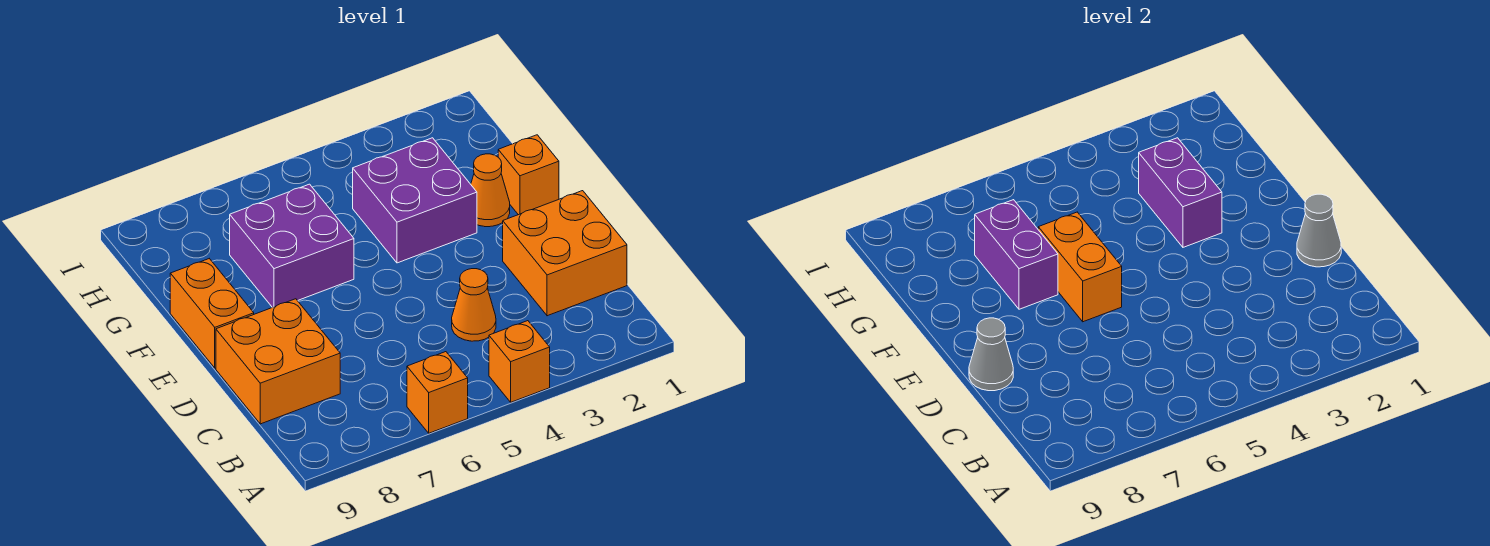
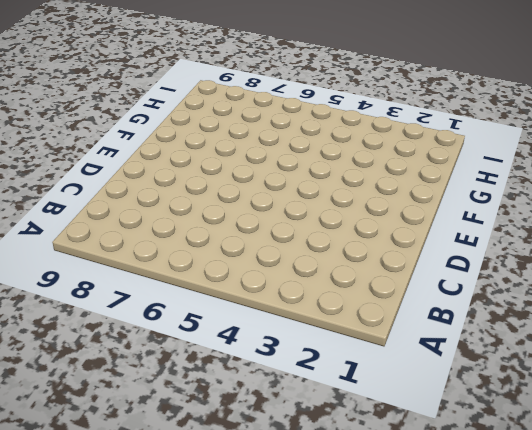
none -> orange brick A4 level 1
none -> orange brick A6 level 1
none -> orange brick C1:D2 level 1

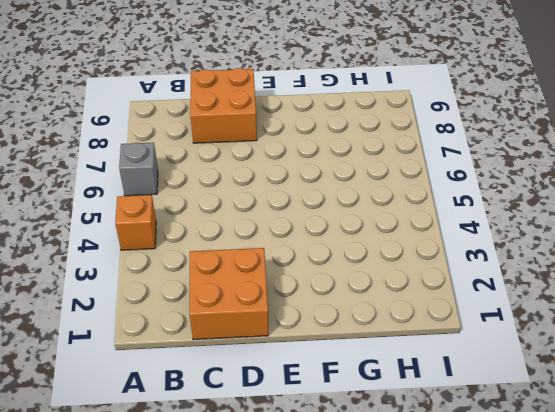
grey brick A6 level 1 -> orange brick A6 level 1
none -> orange cone C4 level 1
none -> orange brick E9:F9 level 1
none -> orange brick F1 level 1

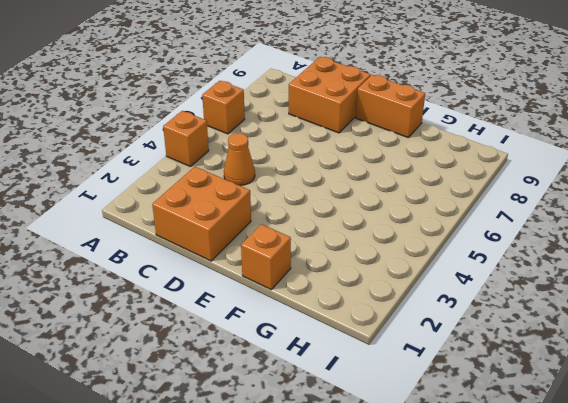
none -> orange cone F2 level 1
none -> purple brick F3:G4 level 1
none -> purple brick F6:G7 level 1

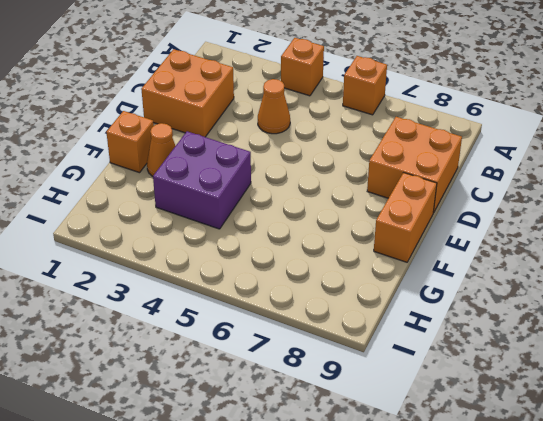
none -> purple brick F6:G7 level 1
none -> grey cone D1 level 2
none -> grey cone D9 level 2

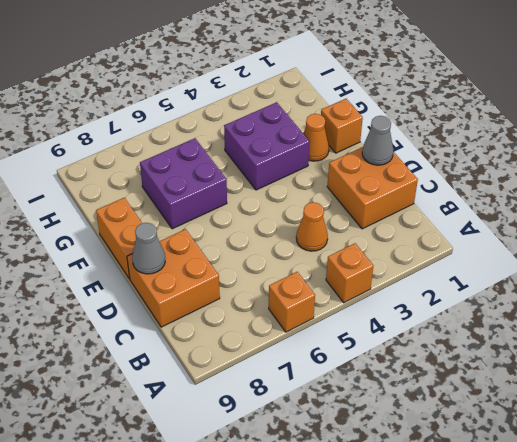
none -> orange brick E6:F6 level 2
none -> purple brick F3:G3 level 2
none -> purple brick F7:G7 level 2

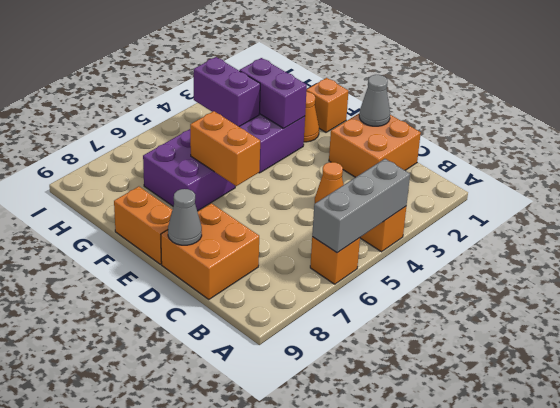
grey brick A4:A6 level 2 -> none
purple brick G4:H4 level 2 -> purple brick F7:G7 level 2

